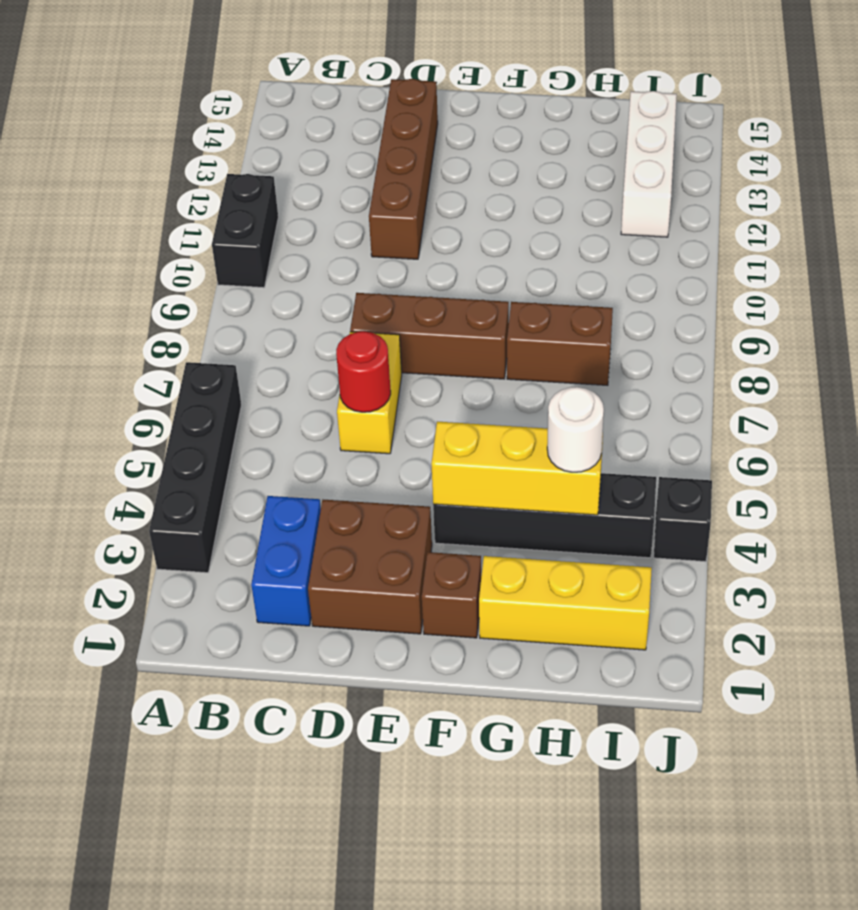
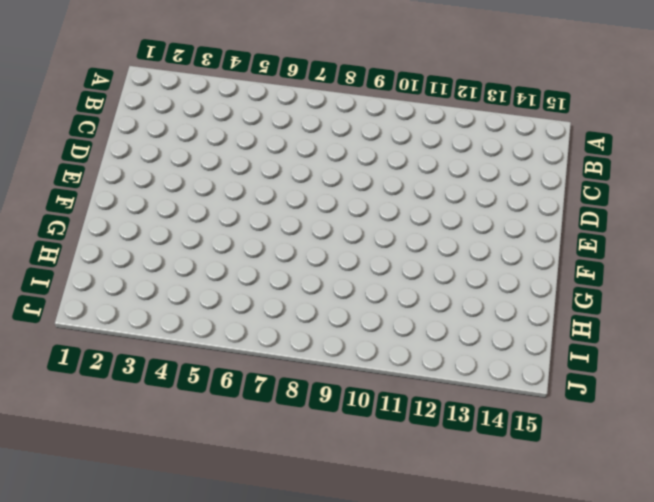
none -> black brick A3:A6 level 1
none -> black brick A10:A11 level 1
none -> blue brick C2:C3 level 1

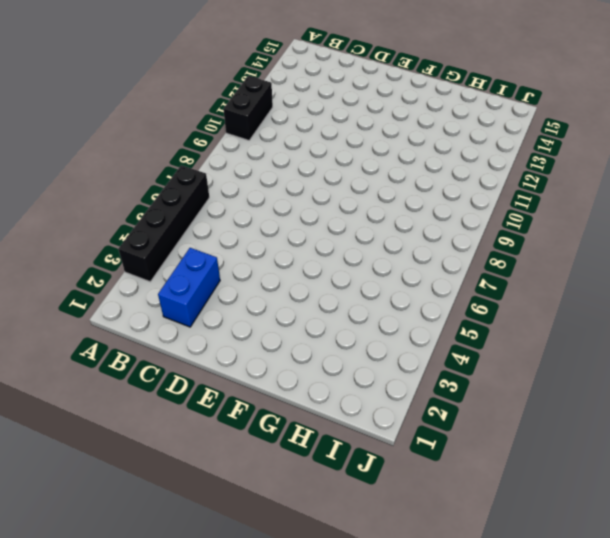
none -> brown brick D2:E3 level 1
none -> yellow brick D6:D7 level 1
none -> brown brick D8:F8 level 1

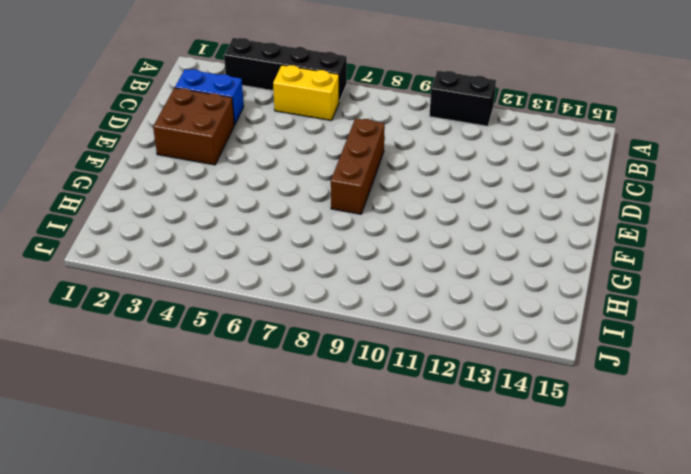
yellow brick B5:B6 level 1 -> yellow brick D6:D7 level 1
none -> brown brick D11:D14 level 1
none -> brown brick F2 level 1
none -> black brick F4:I4 level 1

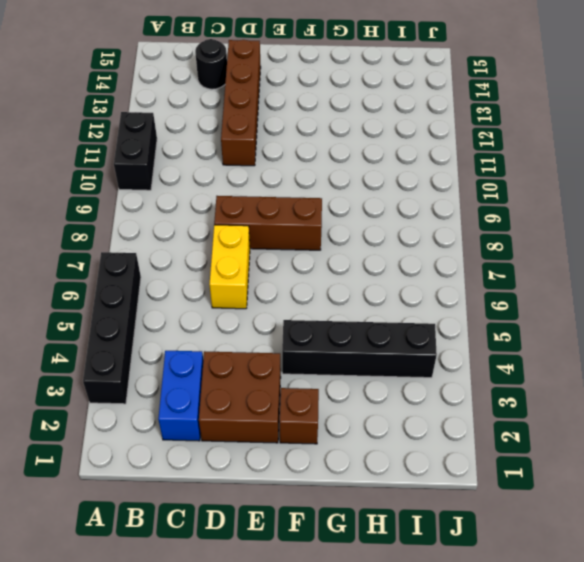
black round brick C14 level 1 -> none
none -> yellow brick G2:I2 level 1
none -> brown brick G8:H8 level 1
none -> white brick I12:I14 level 1

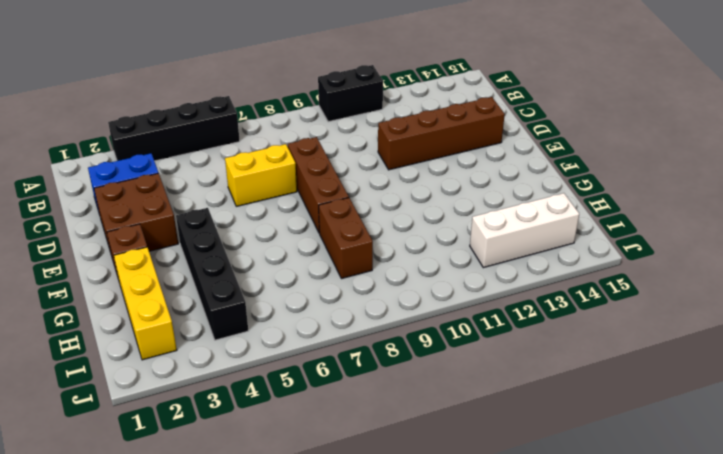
none -> black brick J4 level 1
none -> red round brick D6 level 2
none -> yellow brick F4:H4 level 2

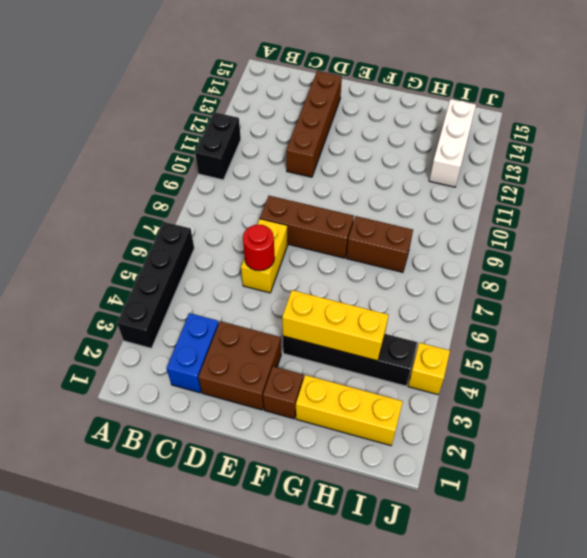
yellow brick J4 level 1 -> black brick J4 level 1
none -> white round brick H4 level 3

